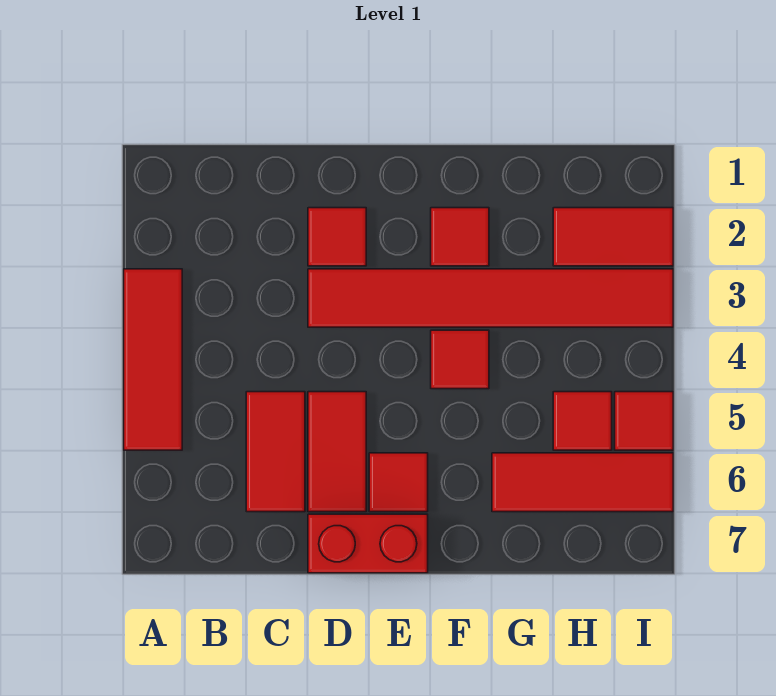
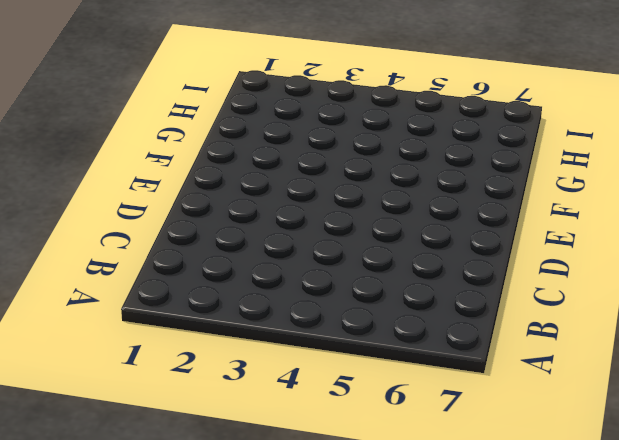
none -> red tile A3:A5 level 1
none -> red tile C5:C6 level 1
none -> red tile D2 level 1

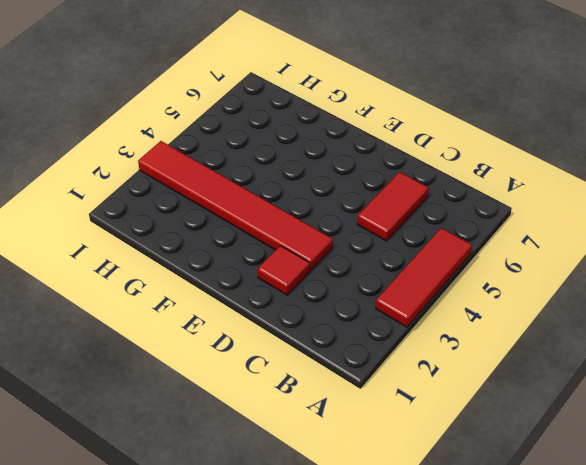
none -> red tile D5:D6 level 1
none -> red brick D7:E7 level 1
none -> red tile E6 level 1

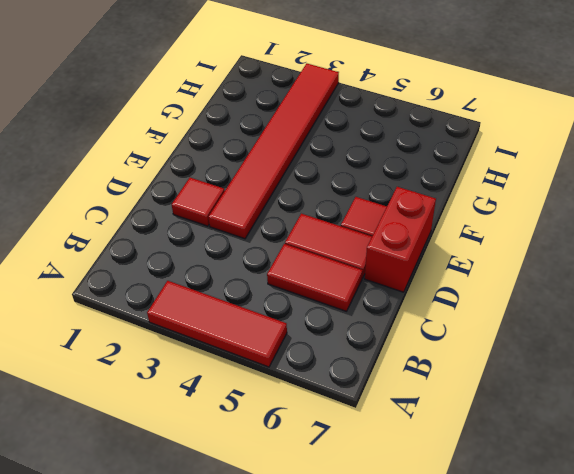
none -> red tile F2 level 1
none -> red tile F4 level 1
none -> red tile G6:I6 level 1

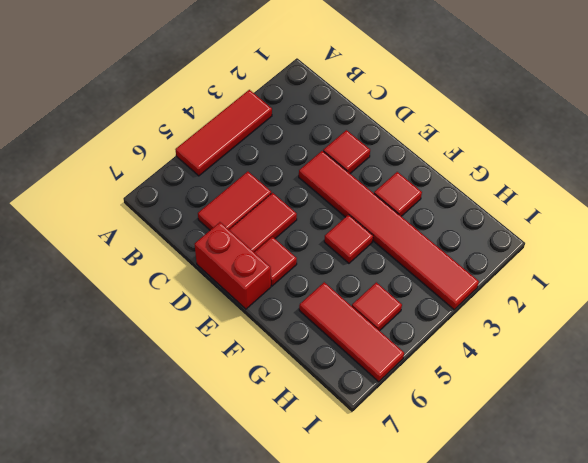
none -> red tile H2:I2 level 1
none -> red tile I5 level 1

